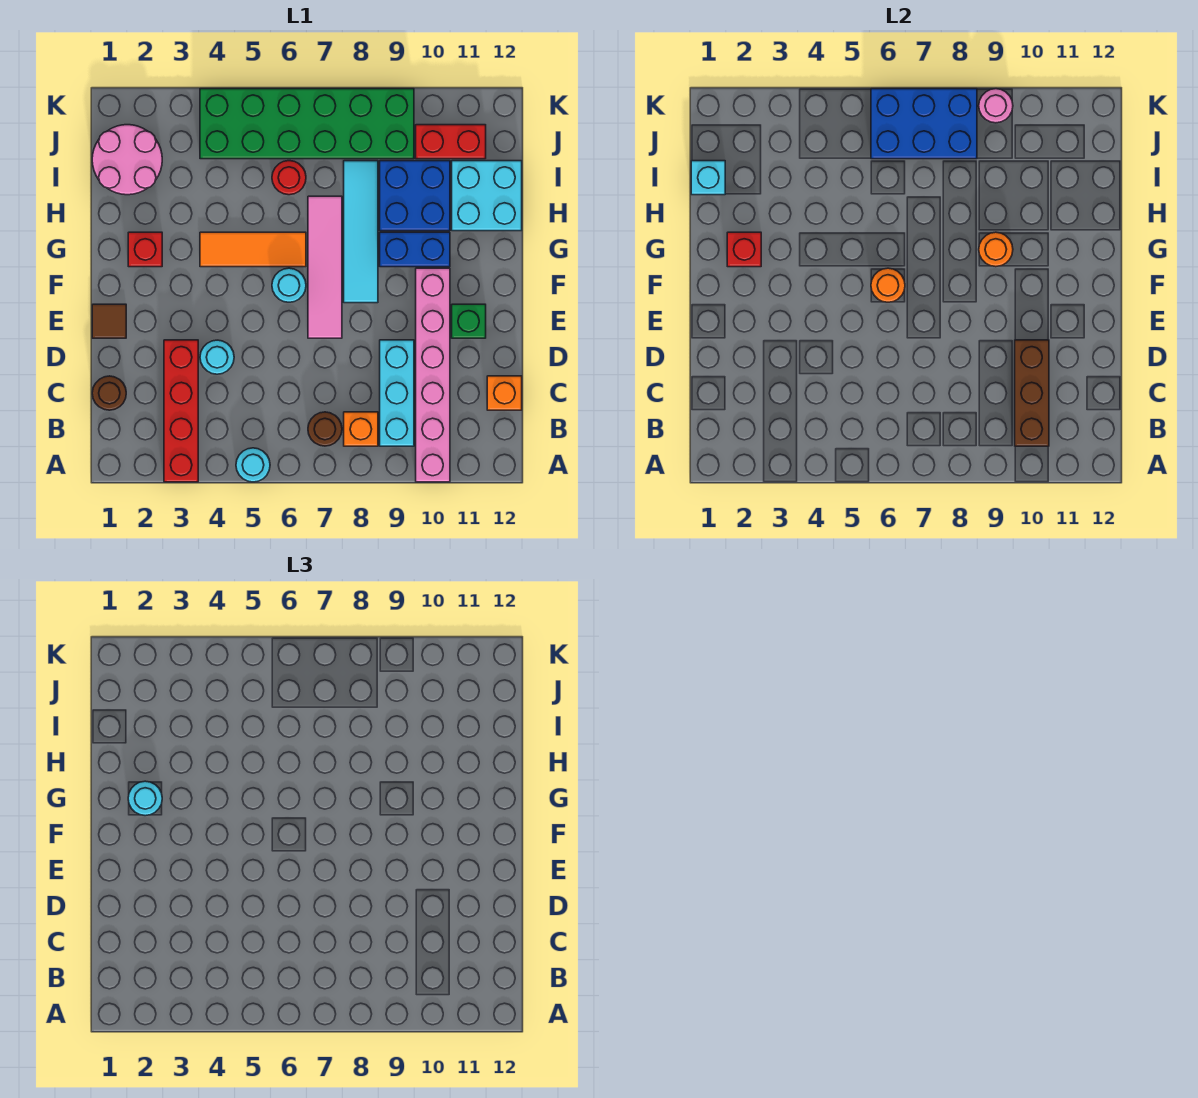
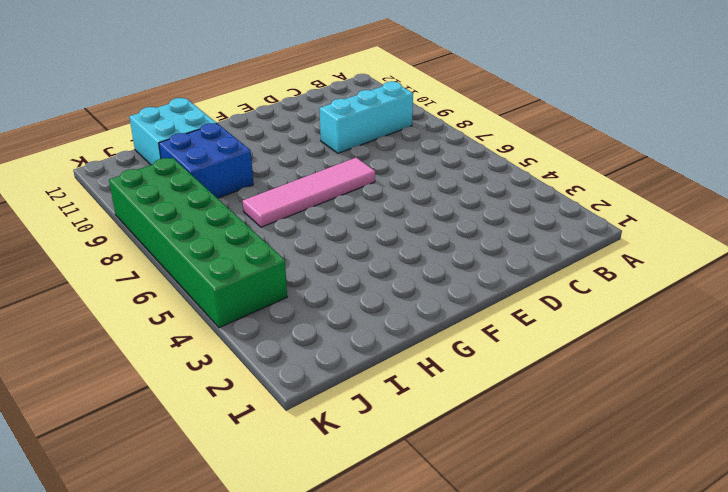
none -> red brick A3:D3 level 1
none -> cyan round brick A5 level 1
none -> pink brick A10:F10 level 1
none -> brown round brick B7 level 1

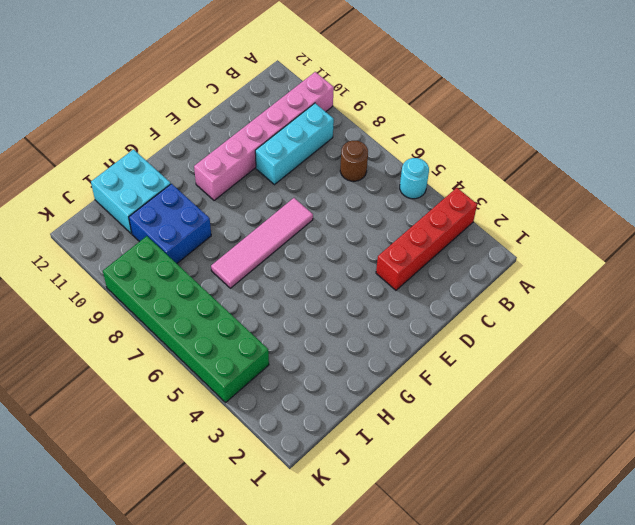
none -> orange brick B8 level 1
none -> brown round brick C1 level 1
none -> orange brick C12 level 1
none -> cyan round brick D4 level 1

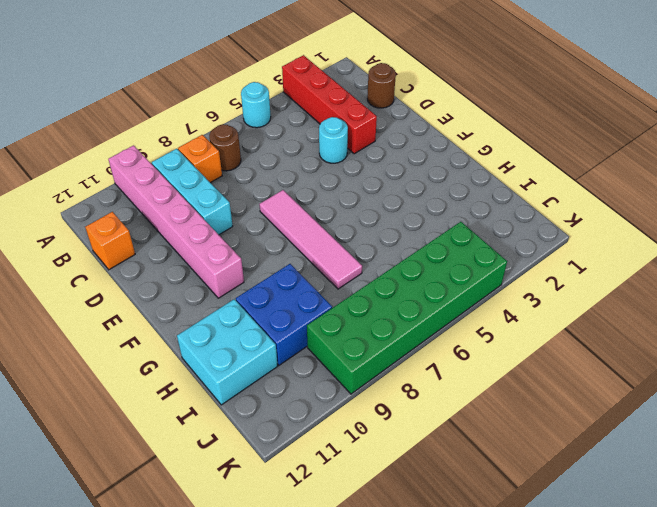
none -> brown tile E1 level 1
none -> green brick E11 level 1
none -> cyan round brick F6 level 1
none -> cyan tile F8:I8 level 1

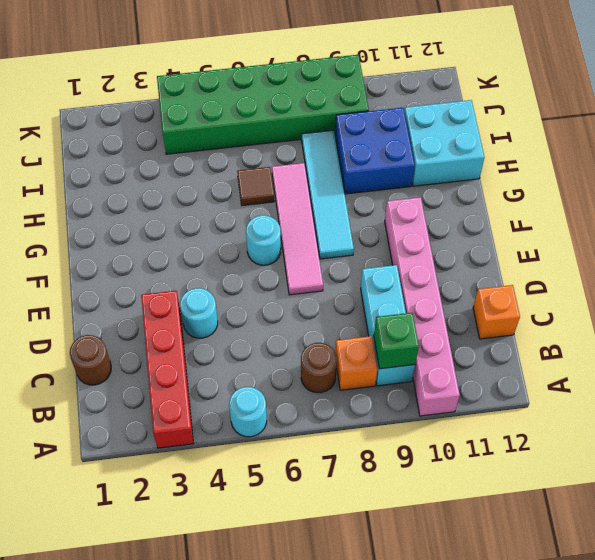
green brick B9 level 2 -> green brick E11 level 1
brown tile H6 level 1 -> brown tile E1 level 1
none -> red brick G2 level 1
none -> orange tile G4:G6 level 1
none -> blue brick G9:G10 level 1
none -> pink round brick I1:J2 level 1

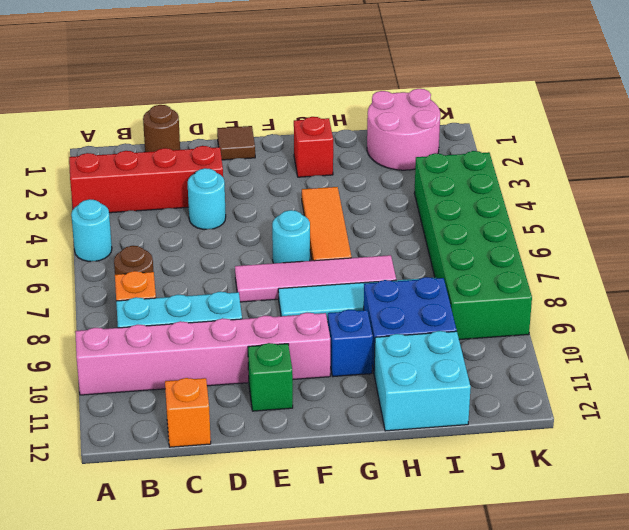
blue brick G10 level 1 -> blue brick G9:G10 level 1
none -> red round brick I6 level 1
none -> red brick J10:J11 level 1
none -> brown brick B10:D10 level 2
none -> orange round brick F6 level 2

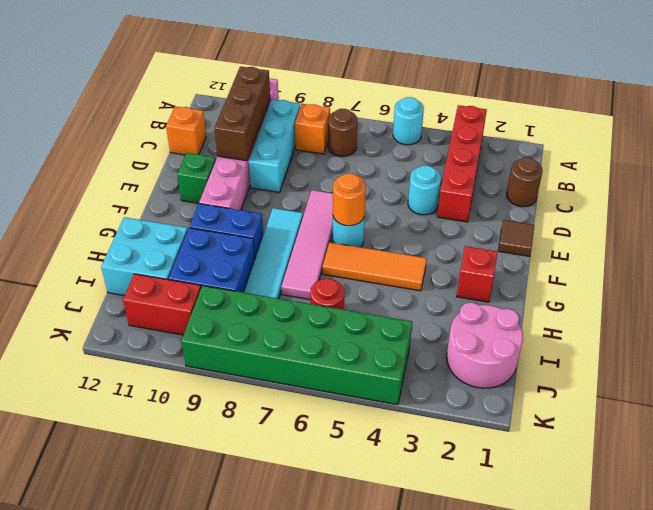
none -> red brick G2 level 2
none -> orange round brick G9 level 2
none -> cyan brick I1 level 2
none -> blue brick J6:K8 level 2

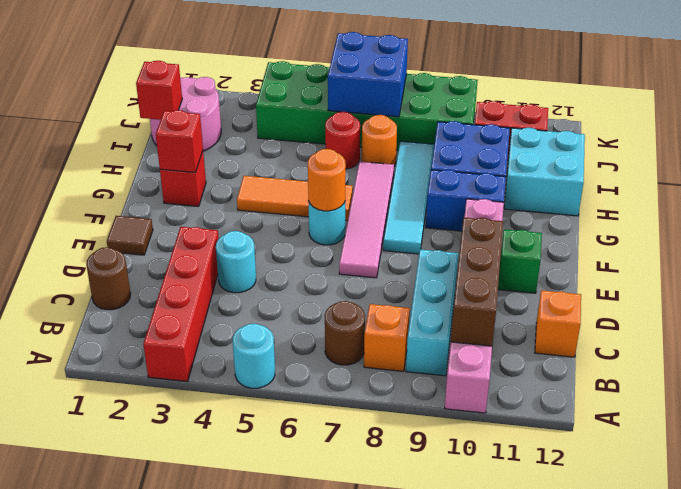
red brick I1 level 2 -> cyan brick I1 level 2
orange round brick I7 level 1 -> orange round brick G9 level 2
blue brick J6:K7 level 2 -> blue brick J6:K8 level 2
none -> pink round brick K9 level 2
none -> cyan round brick G2 level 3

